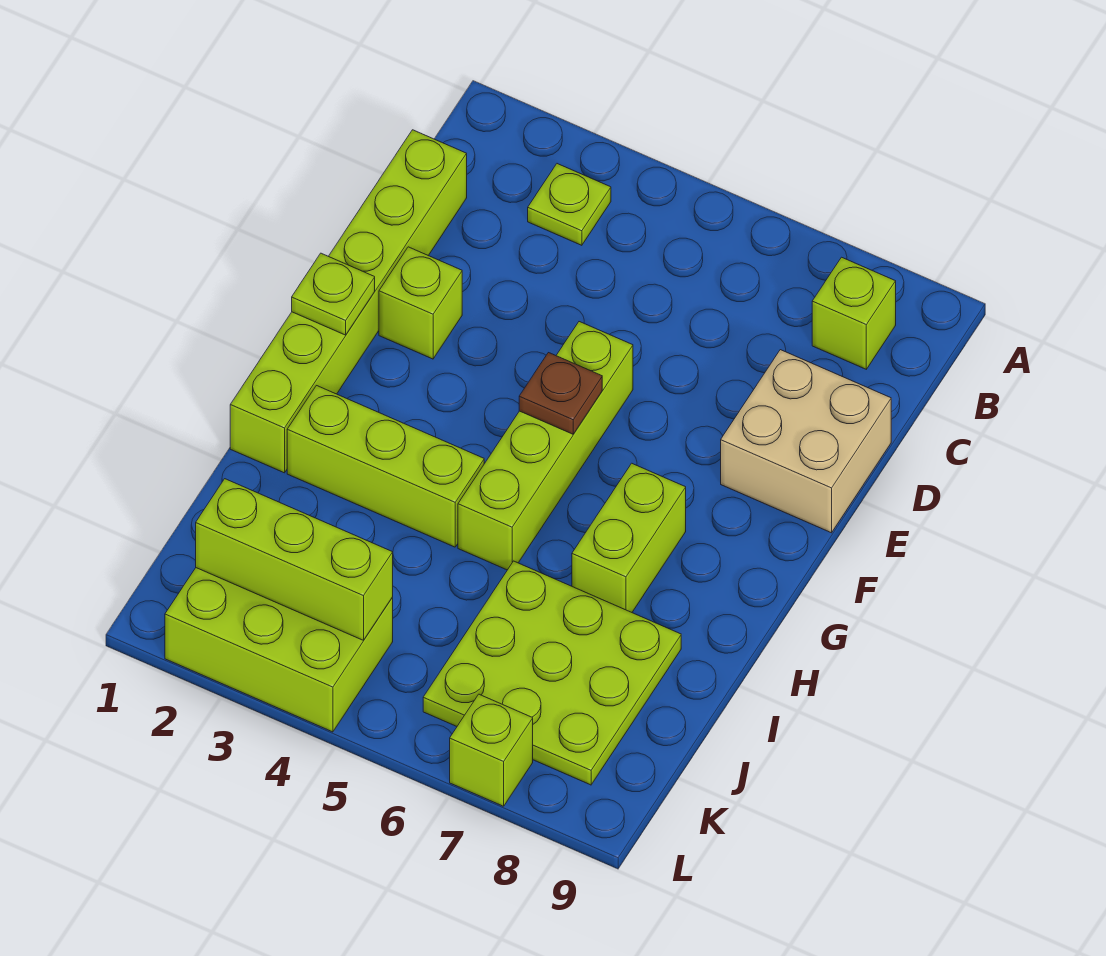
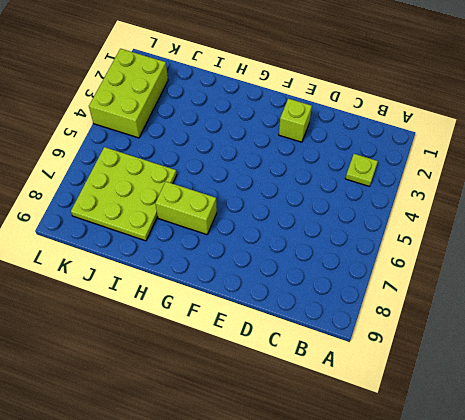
none -> lime brick B8 level 1
none -> lime brick C1:H1 level 1
none -> tan brick D8:E9 level 1

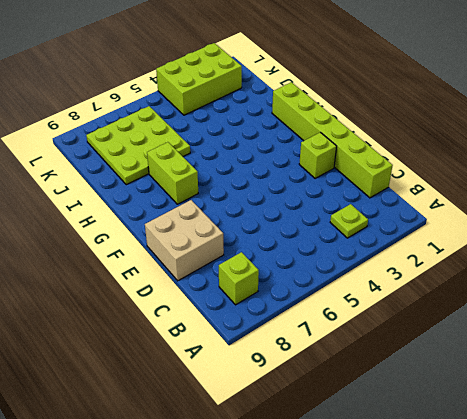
none -> lime brick E5:H5 level 1
none -> lime brick H2:H4 level 1
none -> lime brick L7 level 1

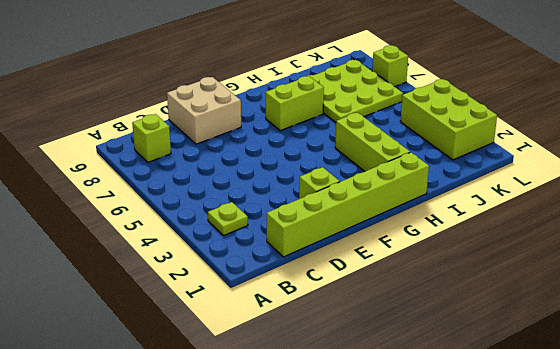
none -> lime brick E5:H5 level 1
none -> lime plate F1 level 2
none -> brown plate F5 level 2

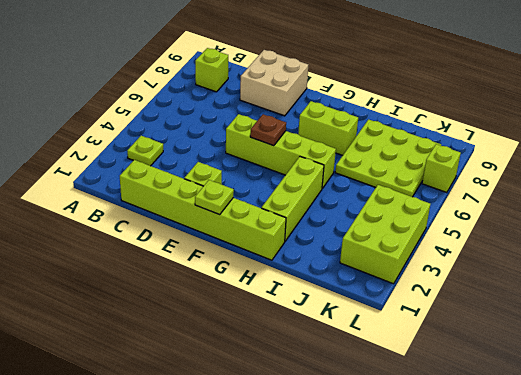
none -> lime brick K2:K4 level 2

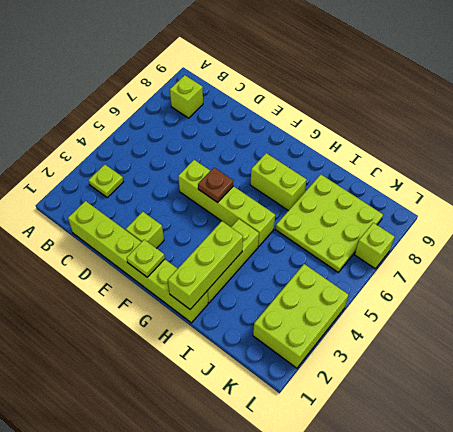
lime brick H1:H3 level 2 -> lime brick K2:K4 level 2
none -> tan brick D8:E9 level 1

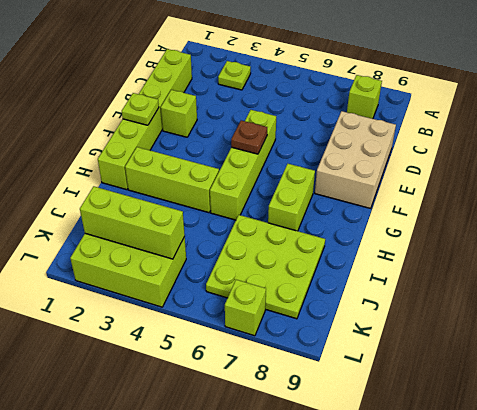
tan brick D8:F9 level 1 -> tan brick D8:E9 level 1

